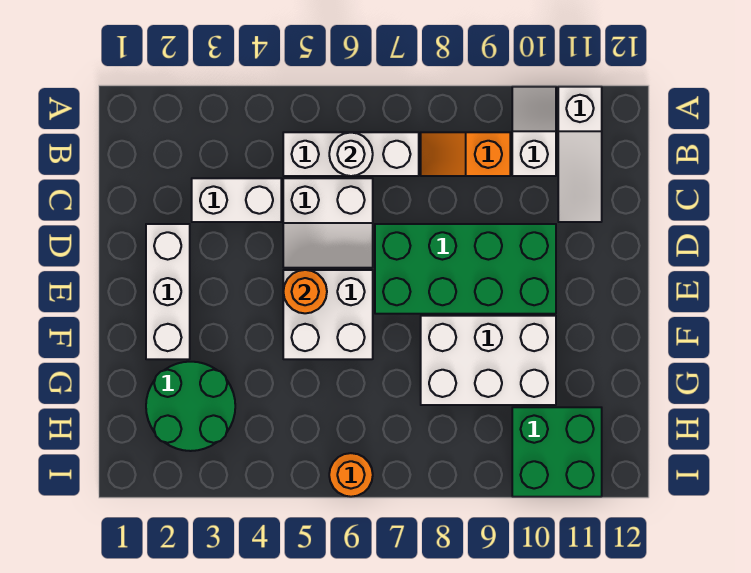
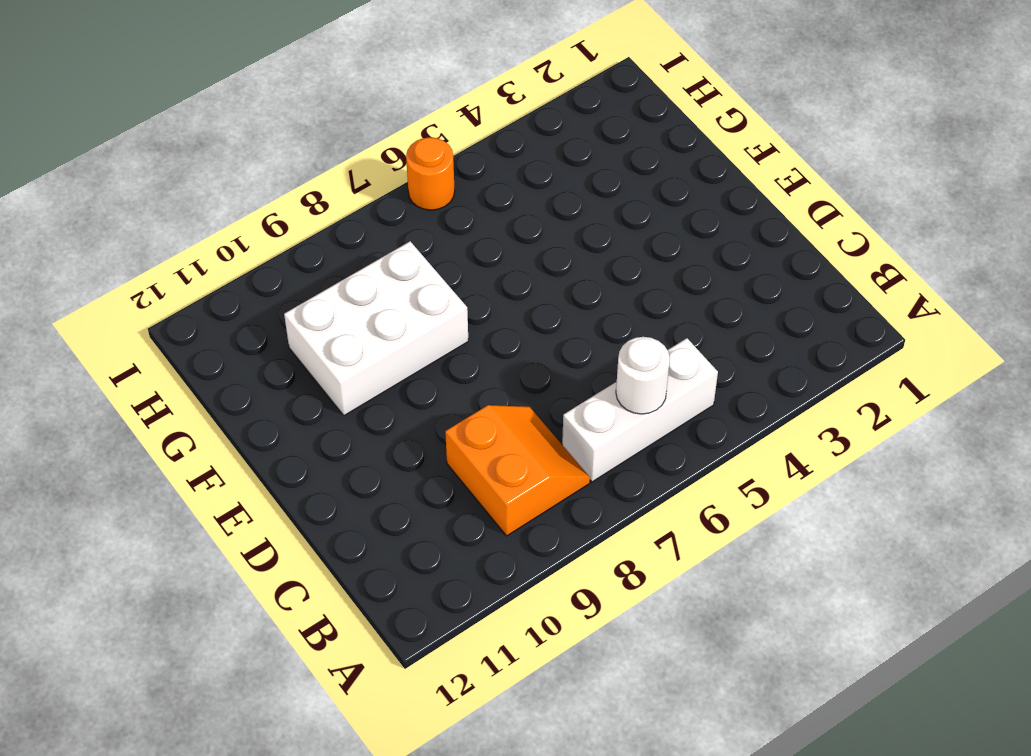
orange slope B8:C9 level 1 top 9 -> orange slope B8:B9 level 1 top 9
none -> white slope A10:B10 level 1 top B
none -> white slope A11:C11 level 1 top A
none -> white brick C3:C4 level 1

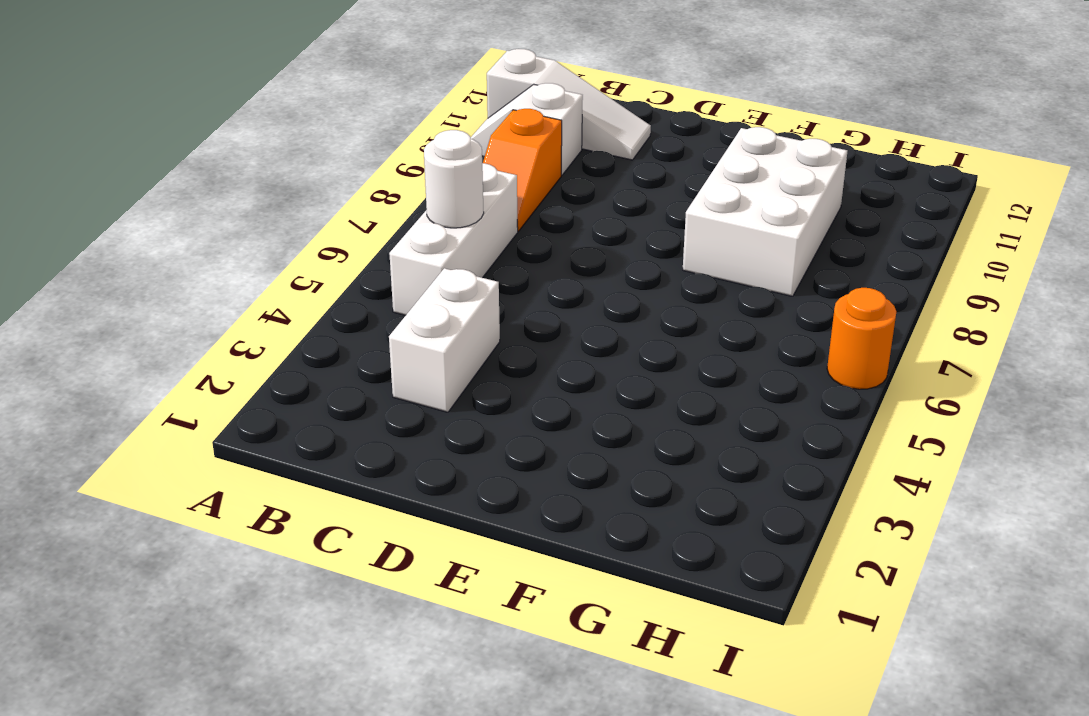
none -> white slope C5:D6 level 1 top C
none -> white brick D2:F2 level 1
none -> green brick D7:E10 level 1

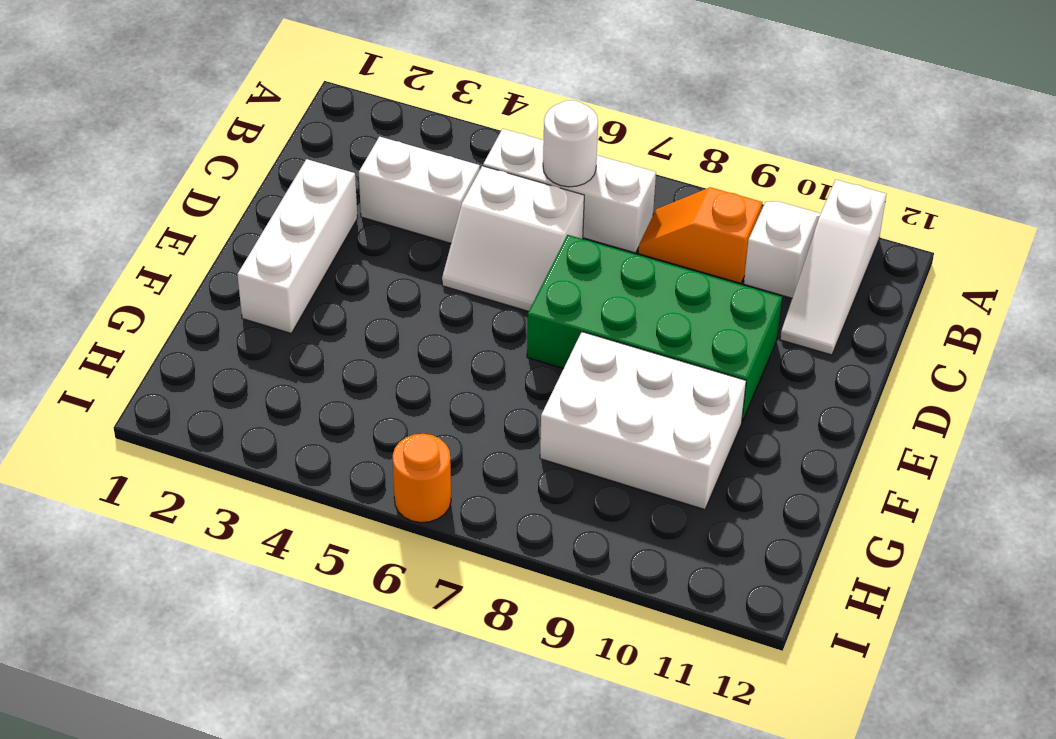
none -> white brick E5:F6 level 1
none -> green round brick G2:H3 level 1
none -> green brick H10:I11 level 1

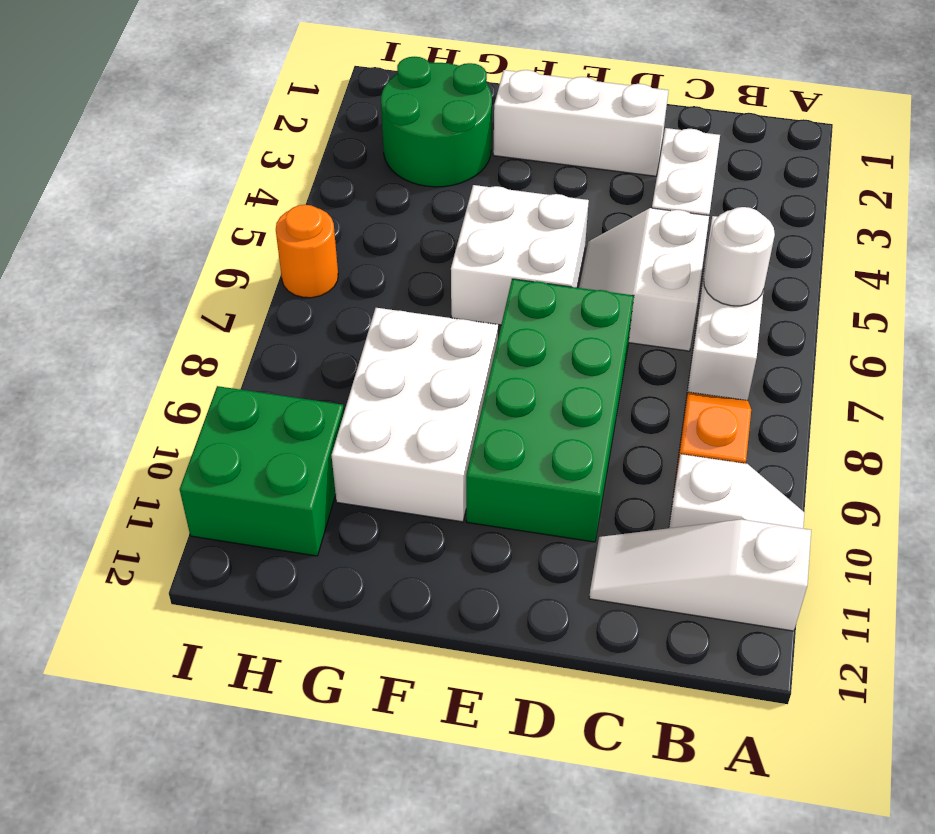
none -> orange round brick E5 level 2

